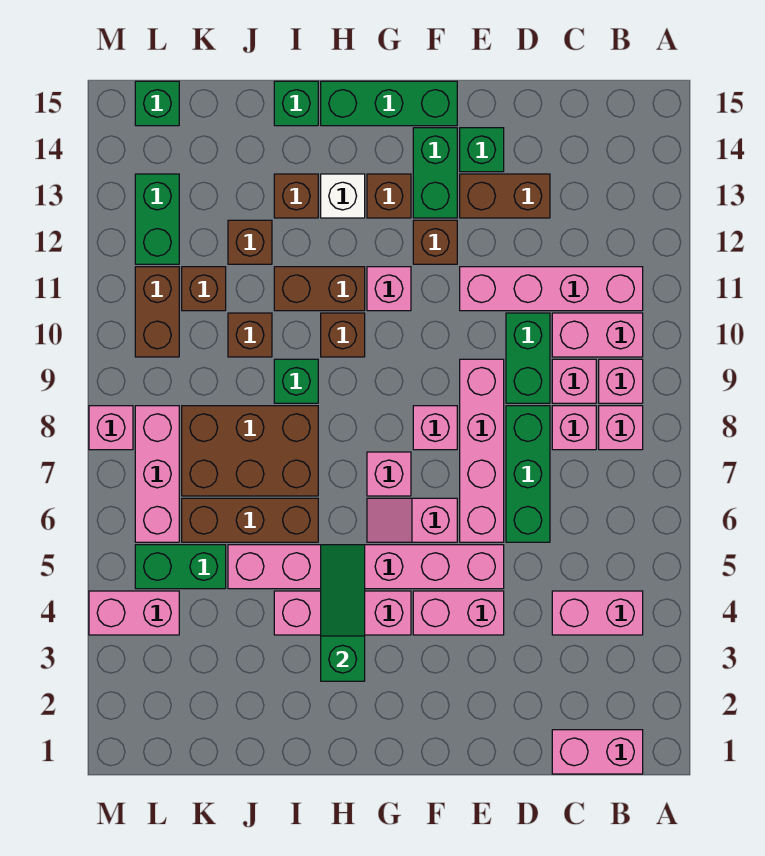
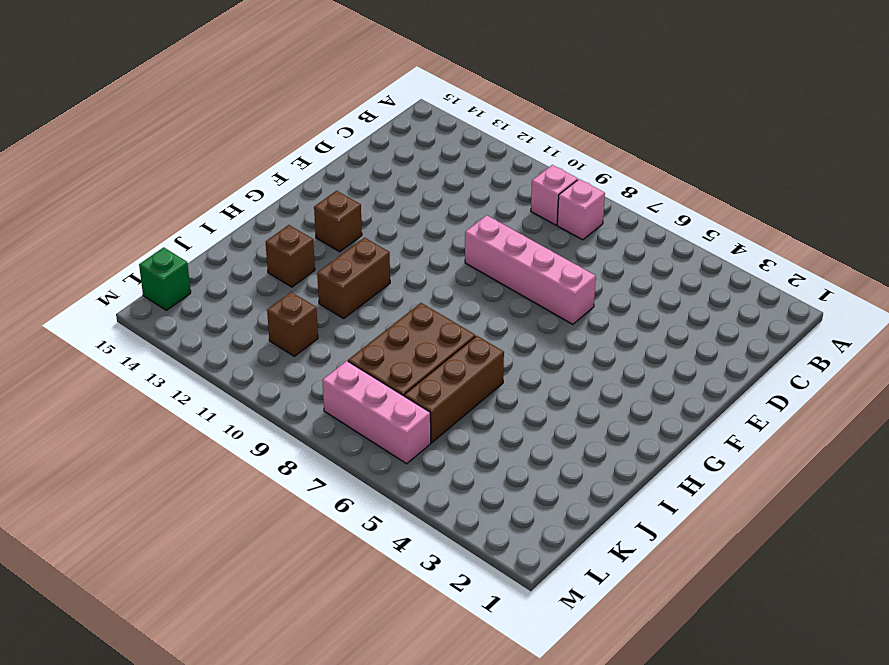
none -> pink brick B1:C1 level 1
none -> pink brick B4:C4 level 1
none -> pink brick B10:C10 level 1
none -> pink brick B11:E11 level 1

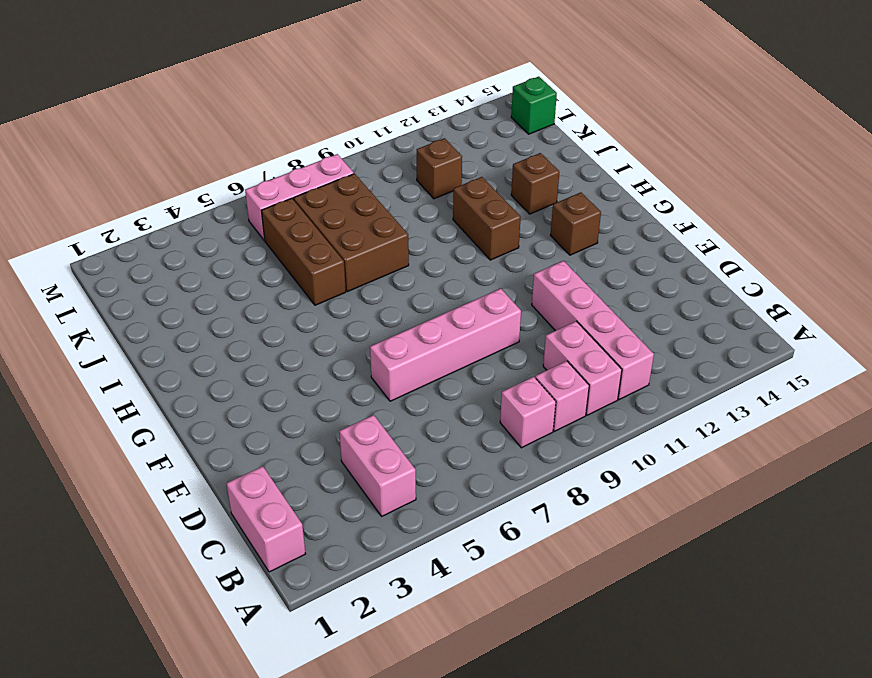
none -> pink brick C8 level 1
none -> pink brick C9 level 1
none -> green brick D6:D8 level 1
none -> green brick D9:D10 level 1

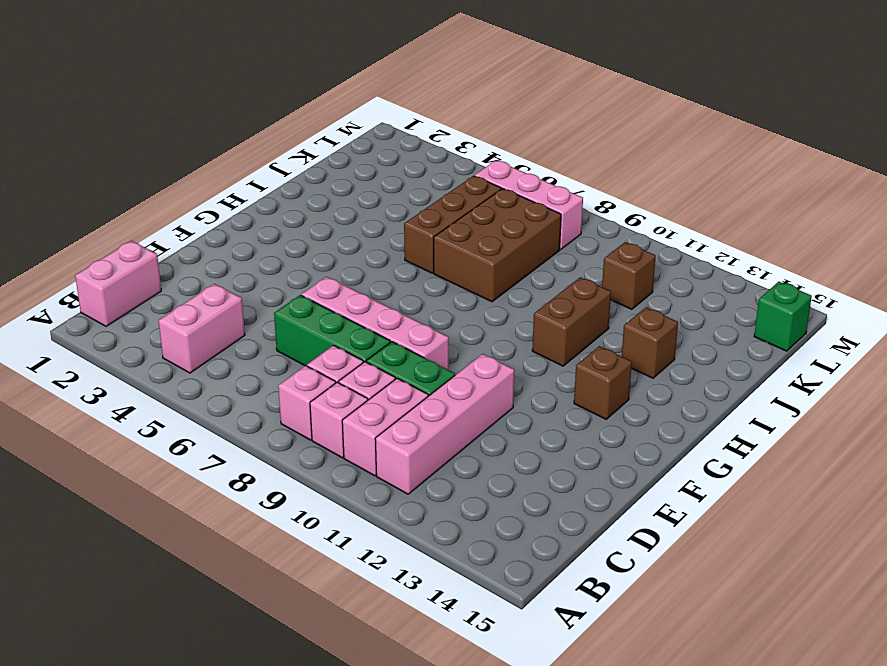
none -> brown brick D13:E13 level 1
none -> pink brick E4:F4 level 1
none -> pink brick E5:J5 level 1
none -> green brick E14 level 1

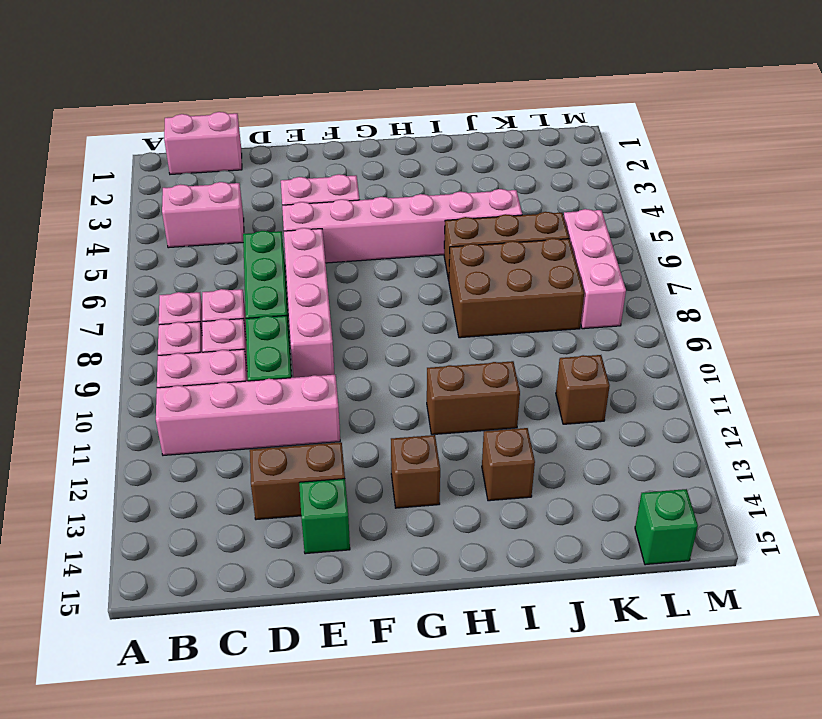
none -> pink slope F6:G6 level 1 top F
none -> pink brick F8 level 1
none -> brown brick F12 level 1
none -> green brick F13:F14 level 1

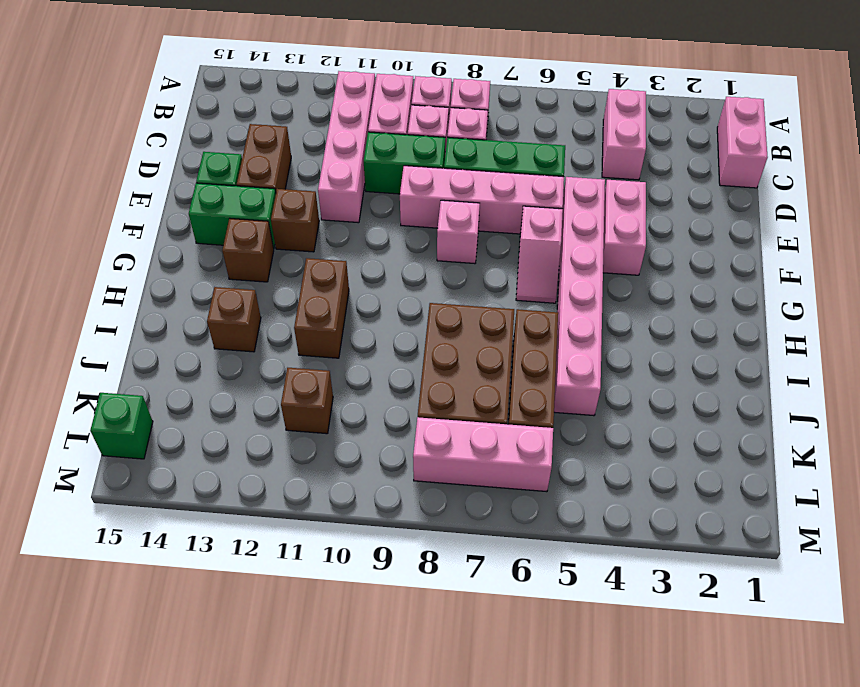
none -> green brick F15:H15 level 1
none -> pink brick G4:I4 level 1
none -> pink brick G7 level 1
none -> pink brick G11 level 1

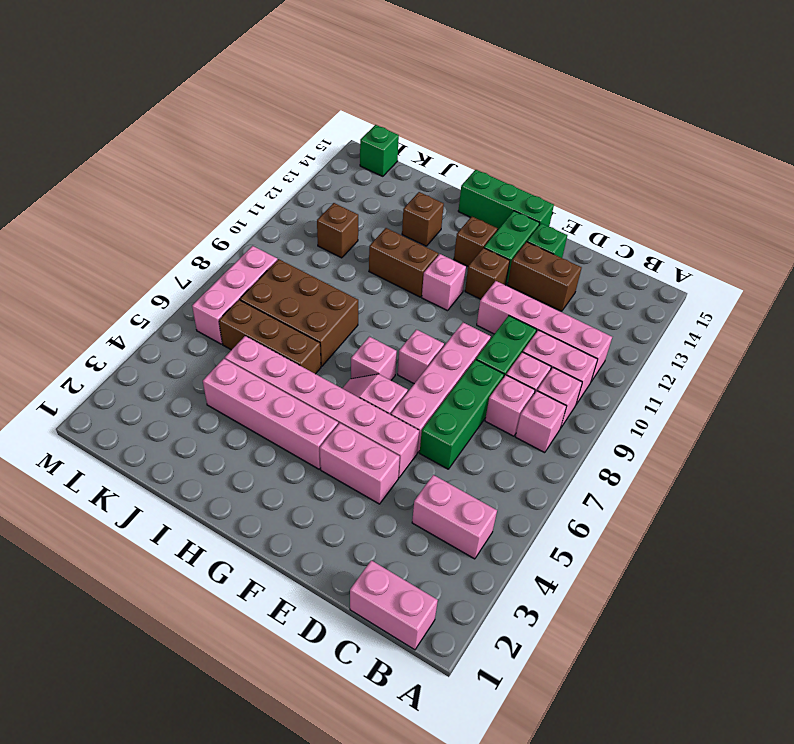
pink brick G4:J4 level 1 -> pink brick G4:I4 level 1
none -> brown brick H10 level 1
none -> white brick H13 level 1
none -> green brick I9 level 1
none -> green brick I15 level 1

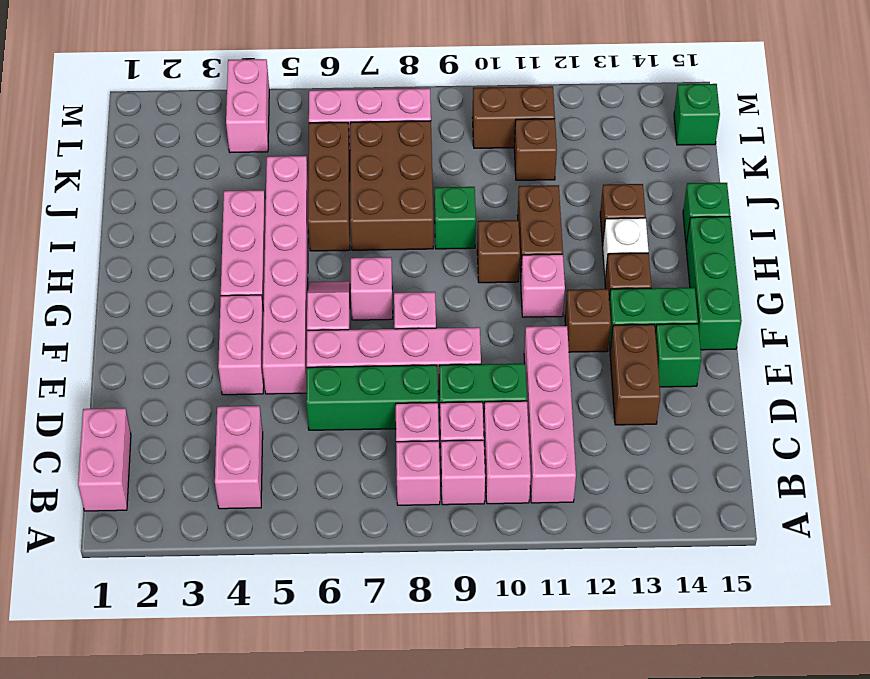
none -> brown brick J10 level 1
none -> brown brick J12 level 1
none -> green brick K5:L5 level 1
none -> green brick L12:L13 level 1

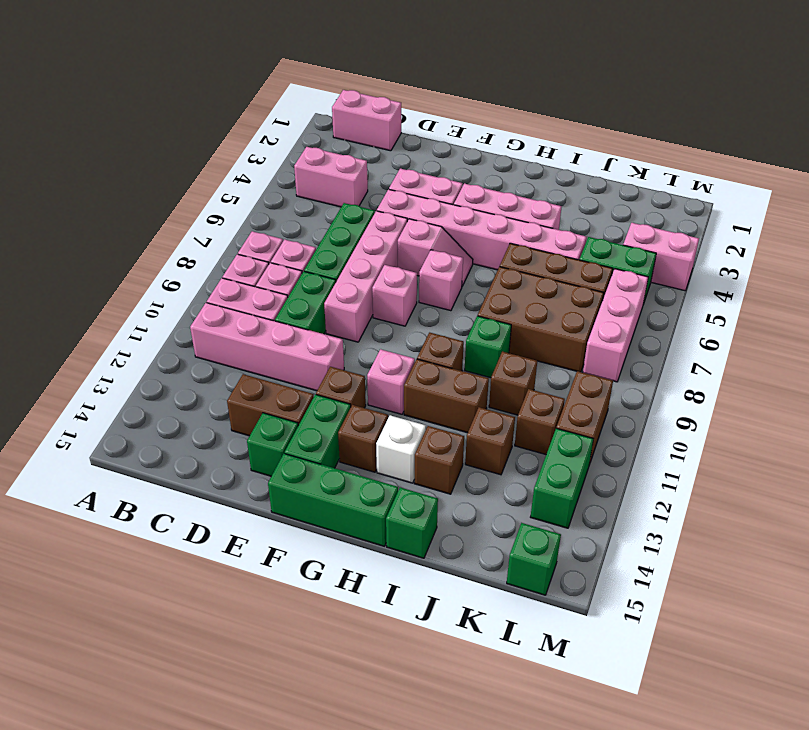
none -> pink brick M8 level 1
none -> green slope H3:H5 level 2 top 3

